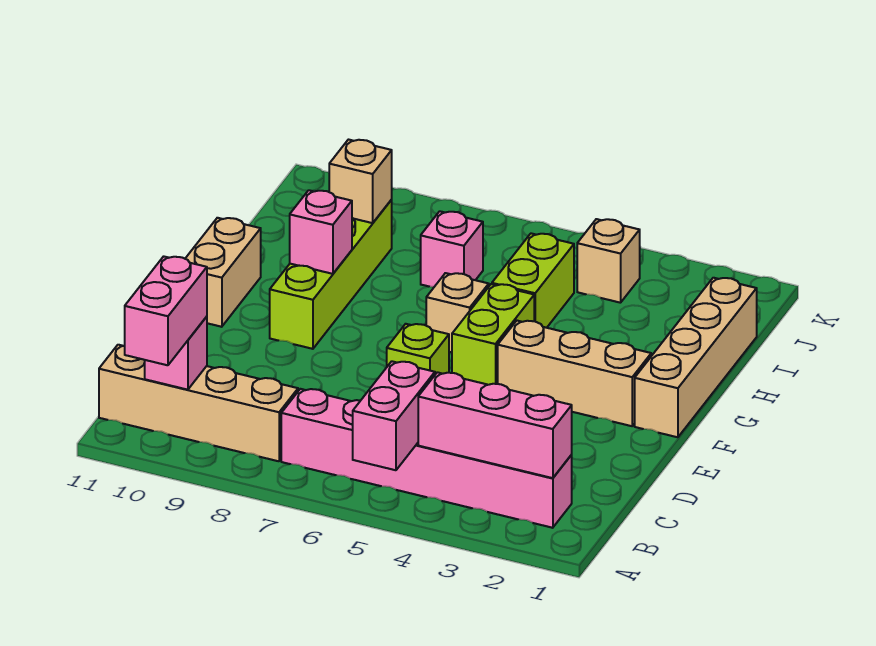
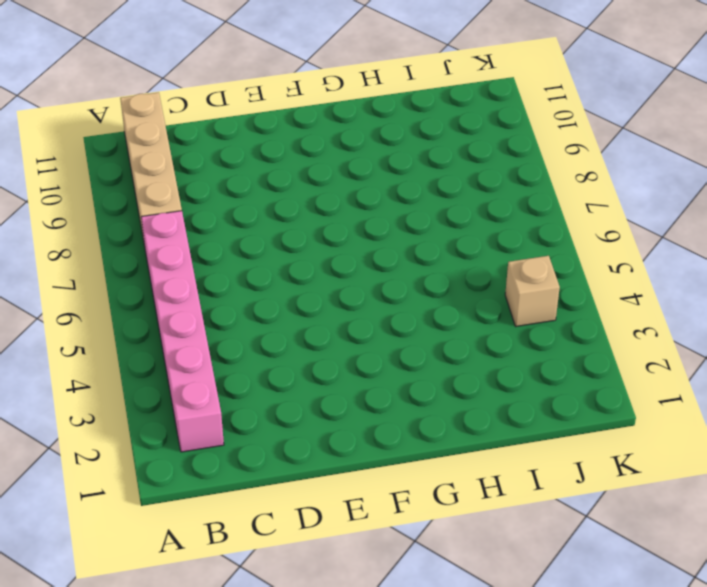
none -> lime brick E6 level 1
none -> tan brick F1:I1 level 1
none -> tan brick F2:F4 level 1

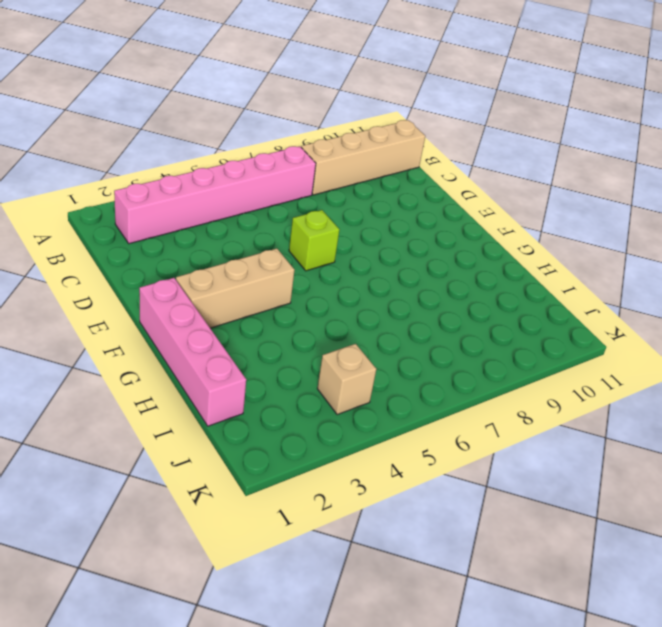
pink brick F1:I1 level 1 -> tan brick F1:I1 level 1
none -> lime brick F5:G5 level 1
none -> lime brick F9:I9 level 1
none -> tan brick F11:G11 level 1

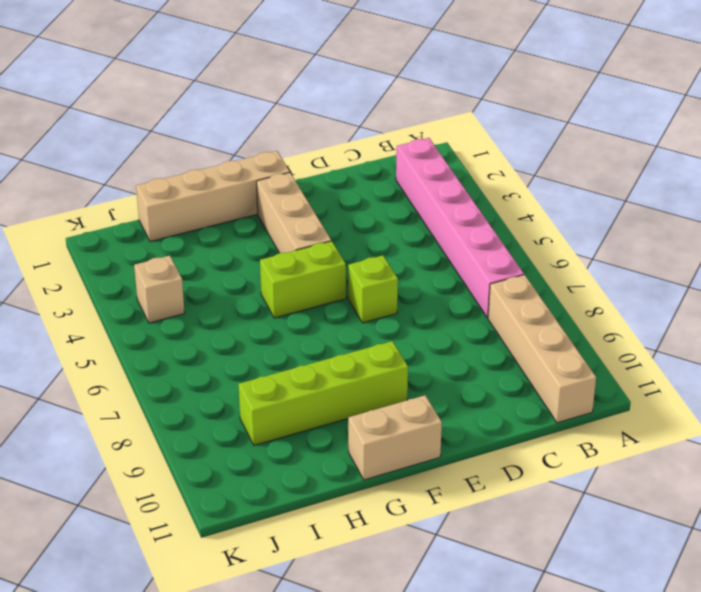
none -> tan brick G6 level 1
none -> lime brick H5:I5 level 1
none -> pink brick I7 level 1

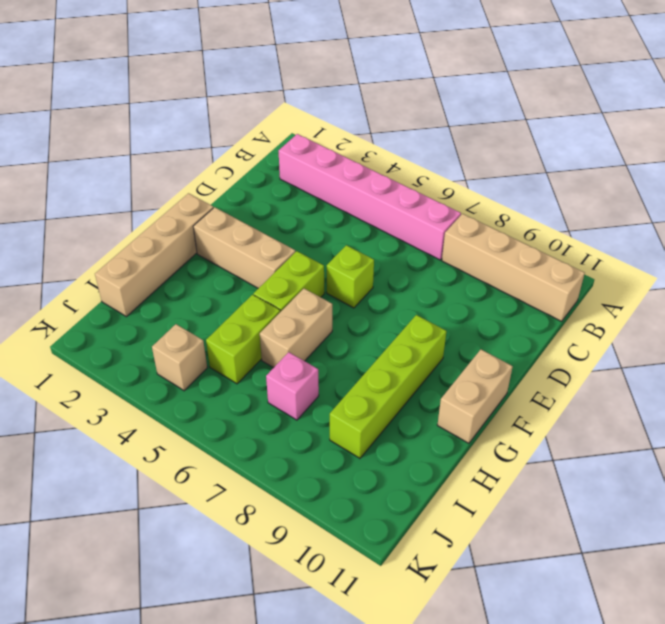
tan brick G6:H6 level 1 -> tan brick G6 level 1
none -> pink brick A5:B5 level 2
none -> pink brick B2:B4 level 2
none -> pink brick B10 level 2

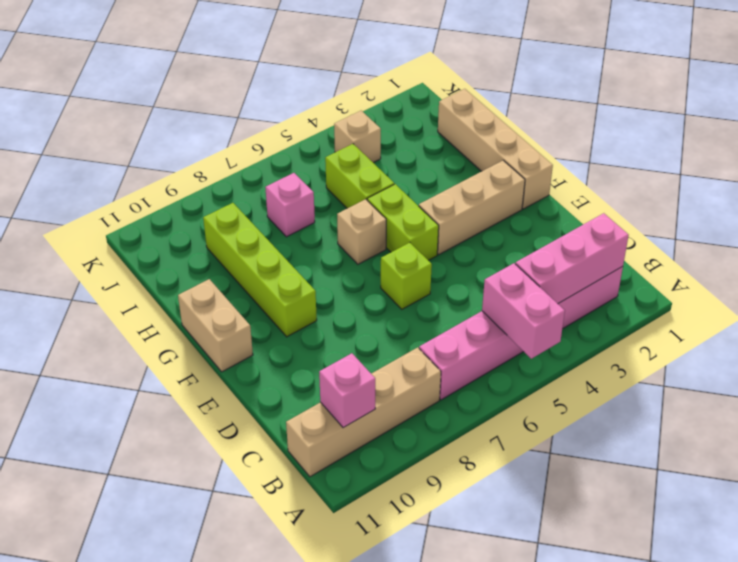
none -> pink brick G9 level 2
none -> tan brick I9 level 2
none -> pink brick A10:B10 level 3

